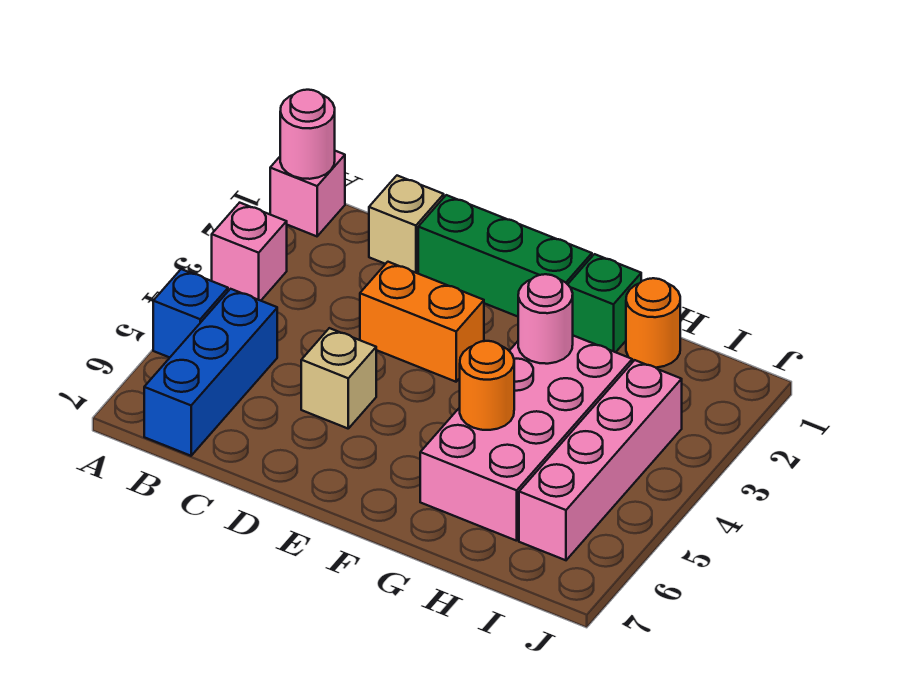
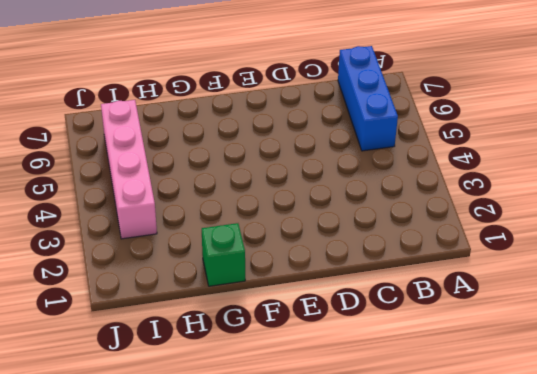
none -> pink brick A1 level 1
none -> pink brick A3 level 1
none -> blue brick A5 level 1

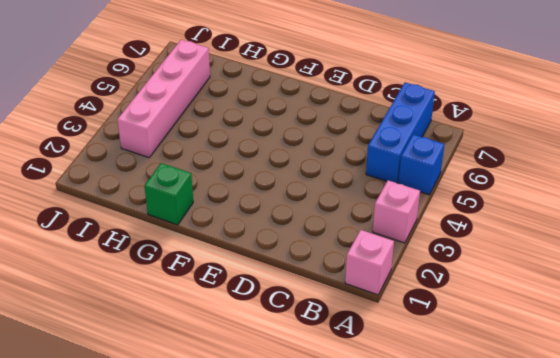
none -> tan brick C1 level 1
none -> green brick D1:F1 level 1
none -> orange brick D3:E3 level 1

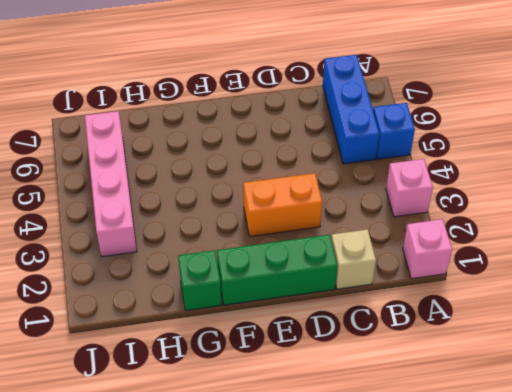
none -> tan brick D5 level 1
none -> pink brick G3:H6 level 1
none -> orange round brick H1 level 1

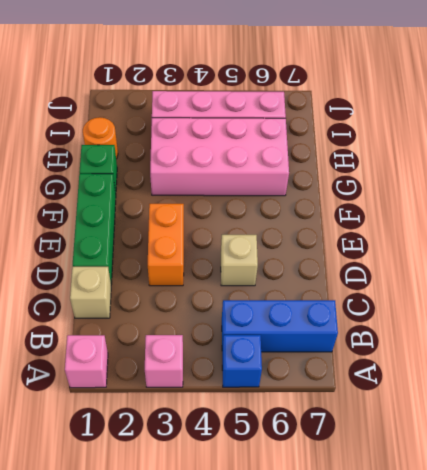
none -> pink round brick A1 level 2
none -> pink round brick G3 level 2
none -> orange round brick G5 level 2

